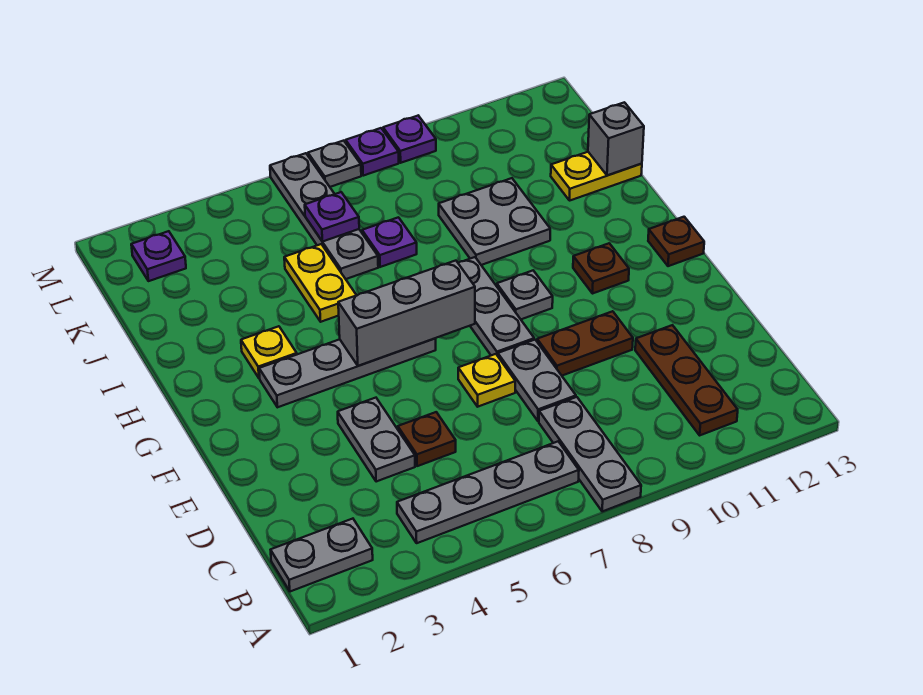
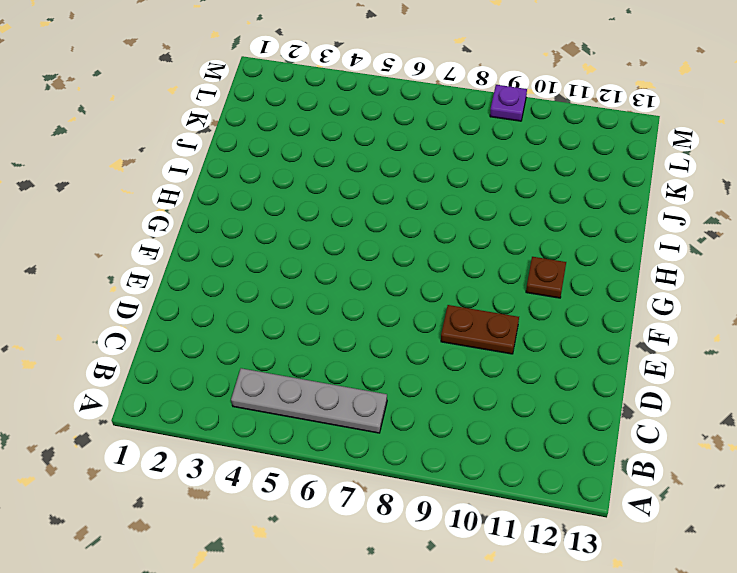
none -> grey plate A8:C8 level 1
none -> grey plate B1:B2 level 1
none -> brown plate B11:D11 level 1

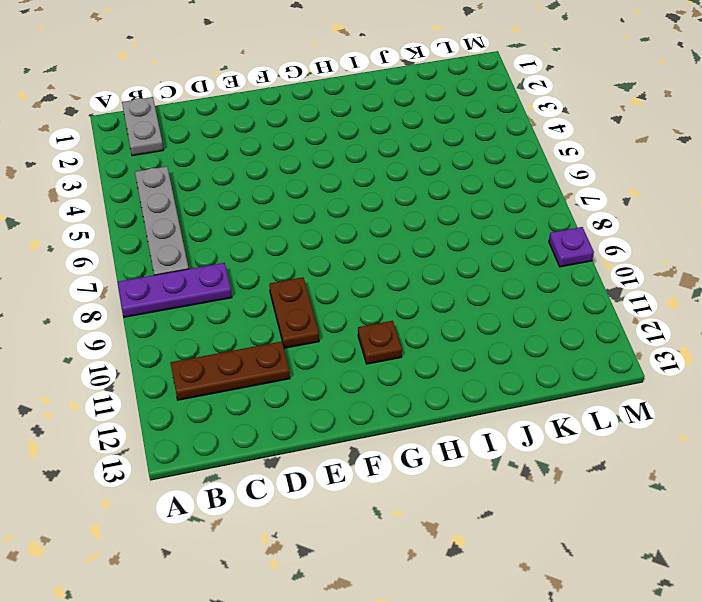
purple plate A8:C8 level 1 -> grey plate A8:C8 level 1
none -> grey plate D4:E4 level 1
none -> brown plate D5 level 1
none -> grey plate D8:E8 level 1

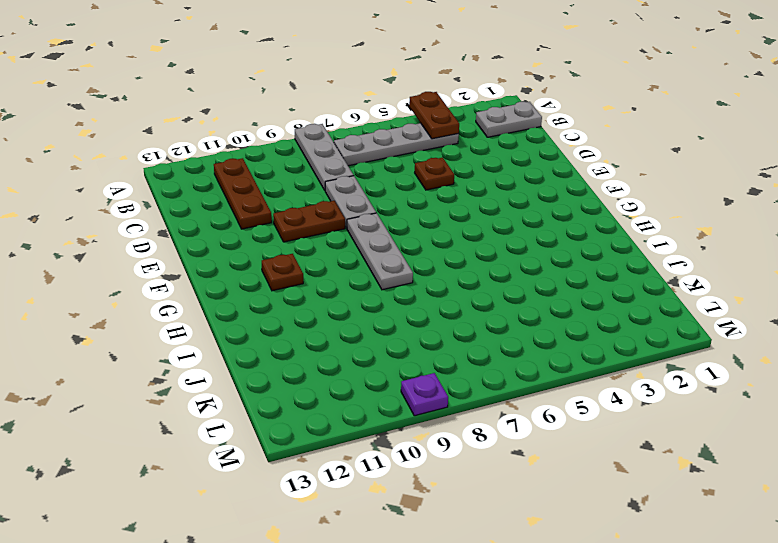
brown plate A4:B4 level 2 -> none
none -> grey plate D4:E4 level 1
none -> yellow plate E7 level 1
none -> grey plate G3:G6 level 1

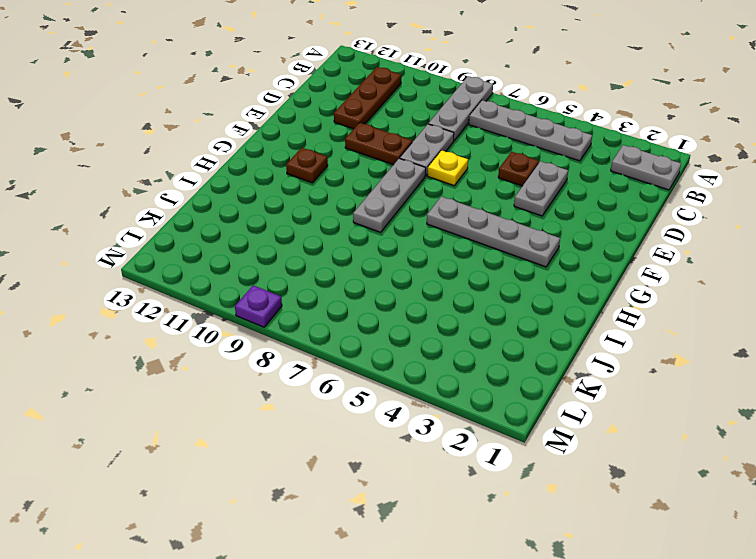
none -> grey plate G9 level 1
none -> brown plate G13 level 1
none -> yellow plate H3 level 1

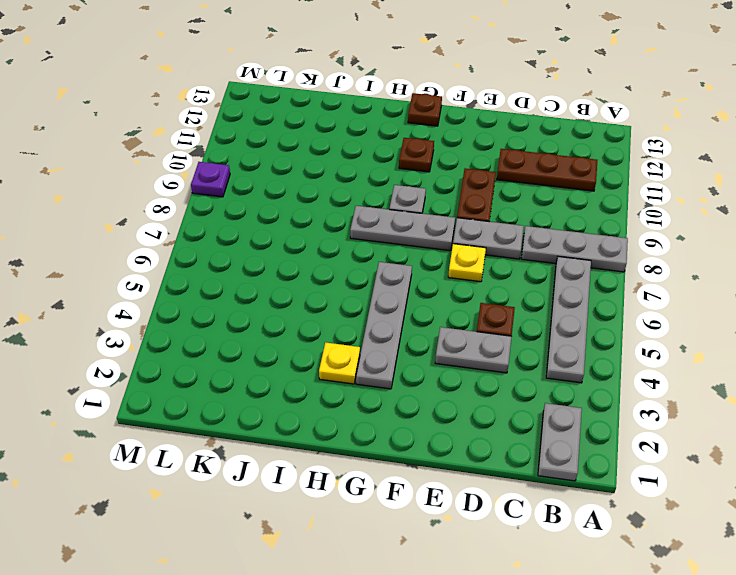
none -> yellow plate I5:J5 level 1
none -> grey plate I9:J10 level 1
none -> grey plate J6:M6 level 1

